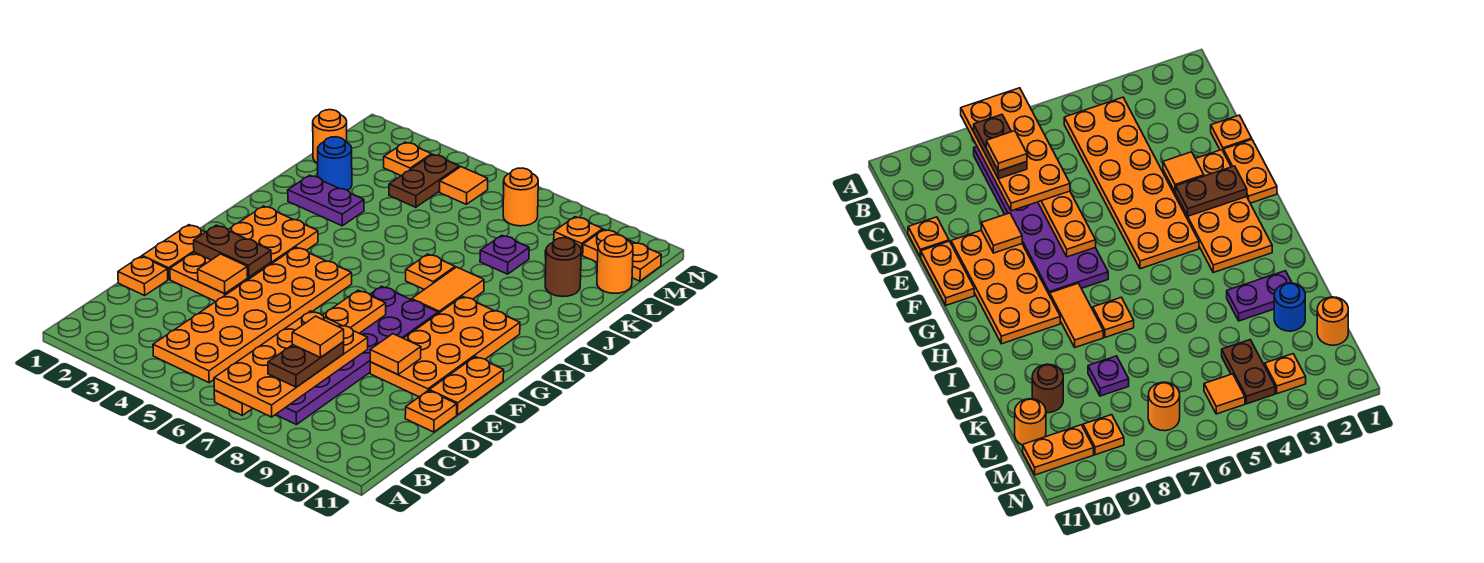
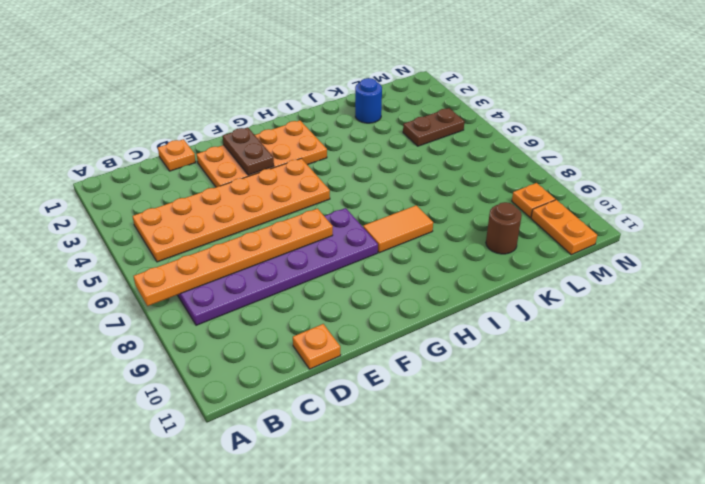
none -> orange plate E1:F1 level 1
none -> orange plate E9:H10 level 1
none -> orange plate E11:F11 level 1

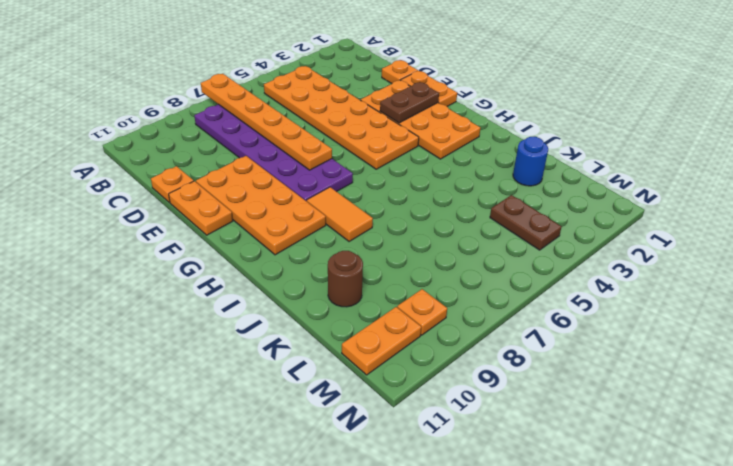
none -> orange plate I7 level 1
none -> purple plate J2:J3 level 1
none -> purple plate K8 level 1

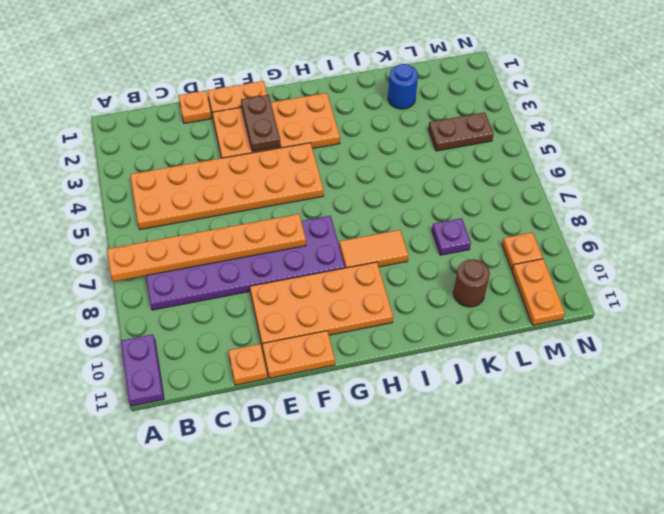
purple plate A10:A11 level 1 -> purple plate J2:J3 level 1
none -> orange plate I7 level 1
none -> orange round brick L1 level 1
none -> orange round brick L11 level 1

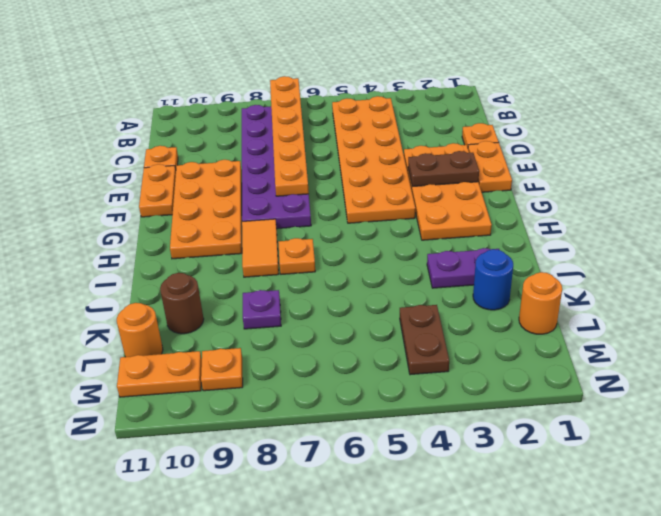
none -> orange plate M3 level 1
none -> orange tile M5 level 1
none -> orange round brick M7 level 1

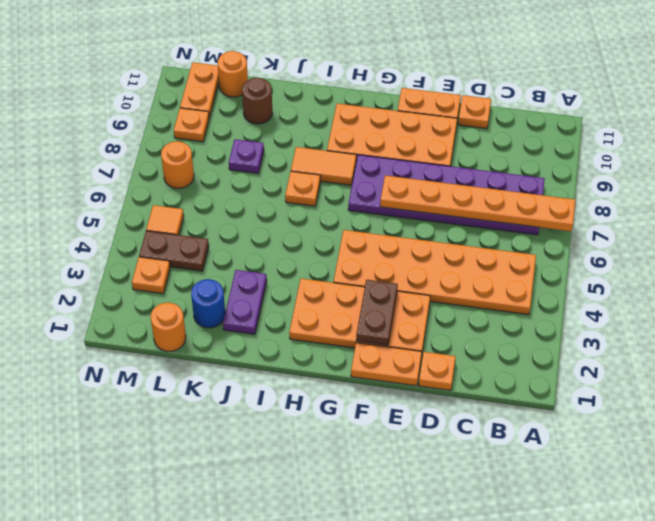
none -> orange tile E3 level 2
none -> orange tile E9 level 2
none -> orange plate A7:D8 level 3

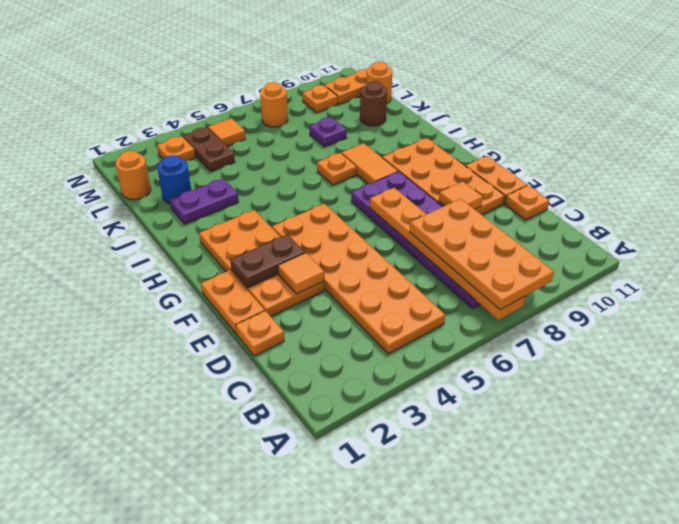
none -> brown plate B8:C8 level 4
none -> orange tile C8 level 5

